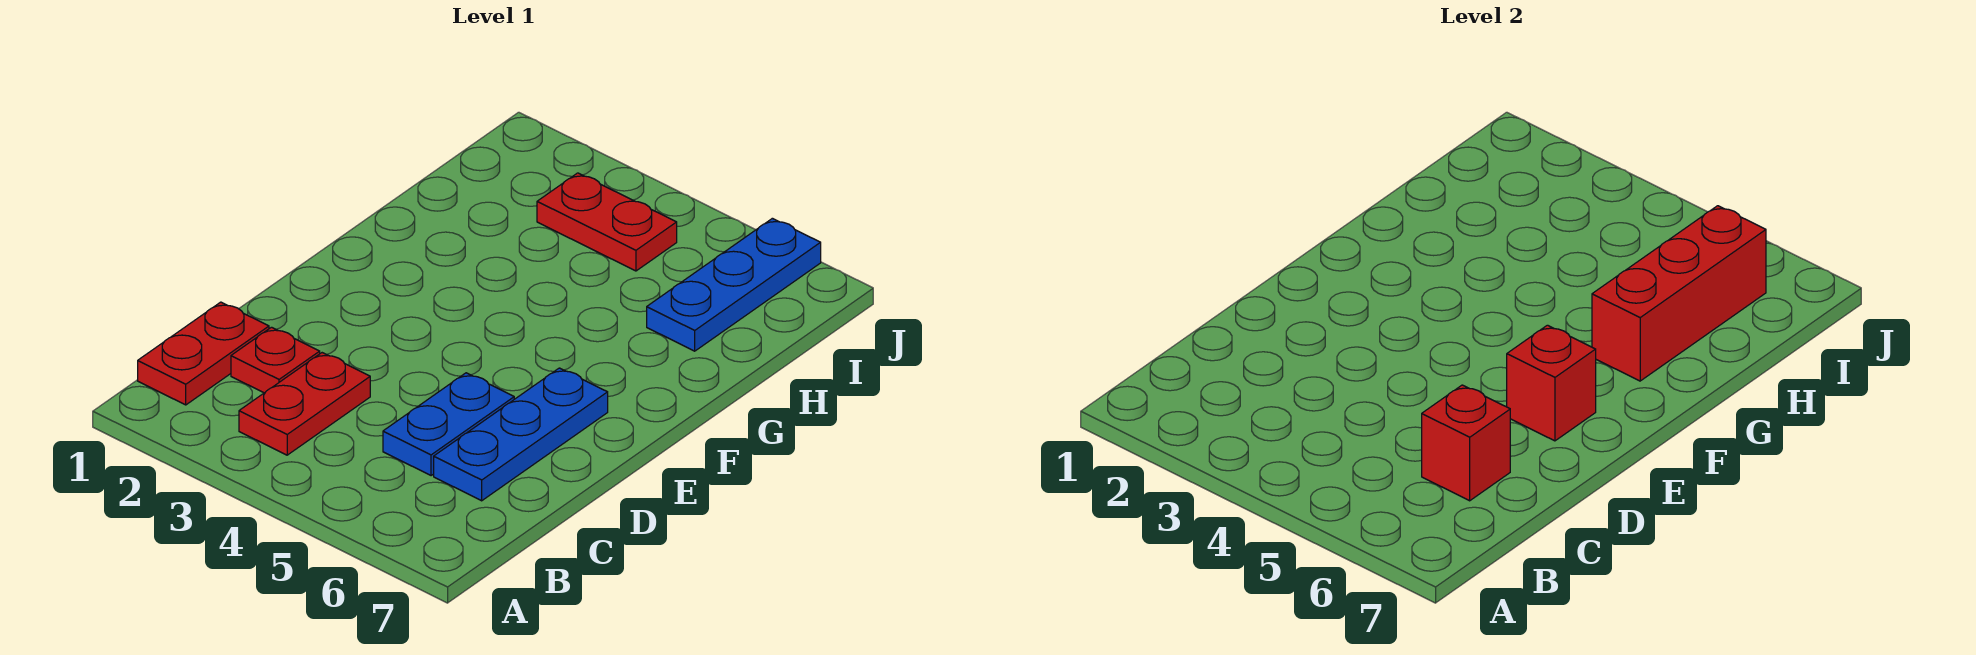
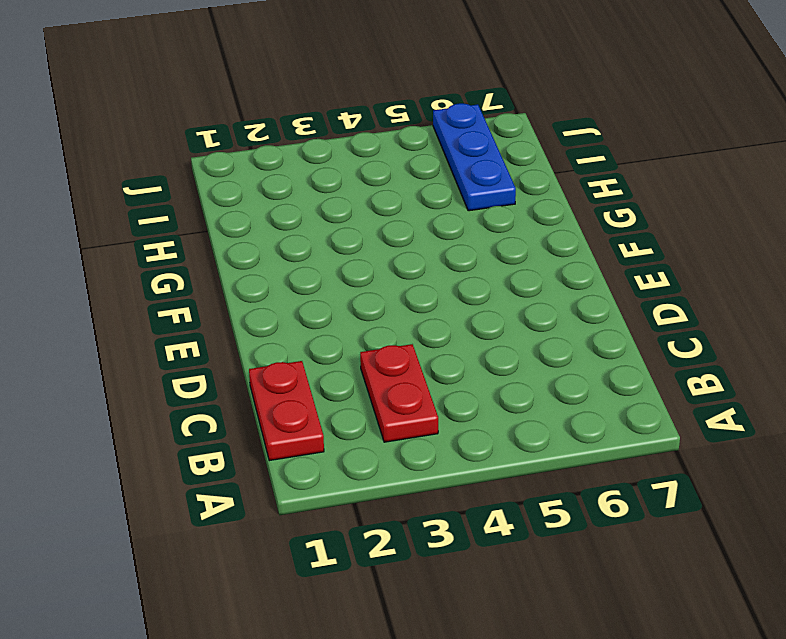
none -> red plate C2 level 1
none -> blue plate C5:D5 level 1

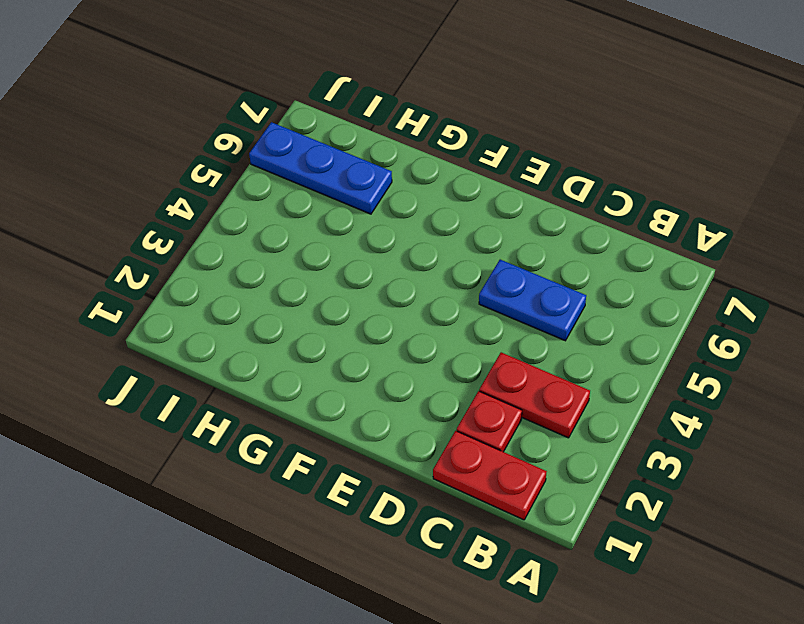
none -> blue plate C6:E6 level 1
none -> red plate I3:I4 level 1

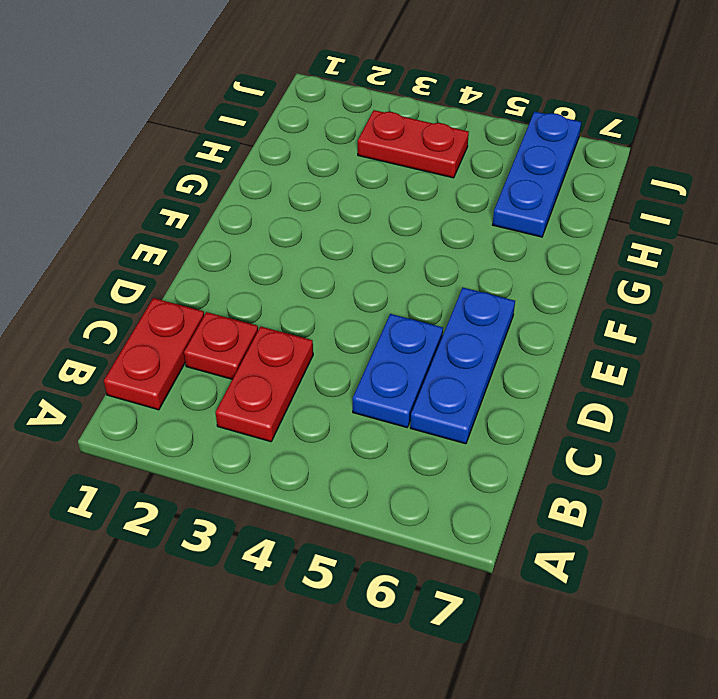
none -> red brick C6 level 2
none -> red brick E6 level 2

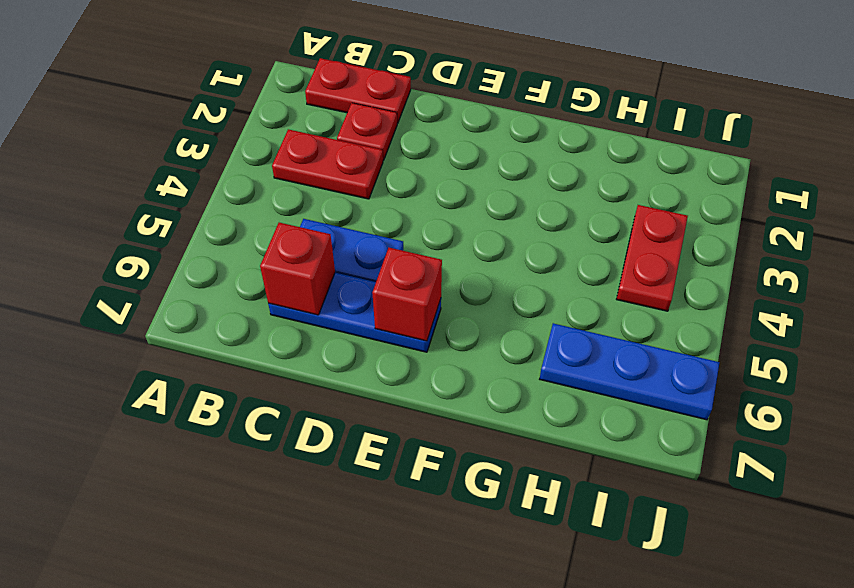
none -> red brick G6:I6 level 2

